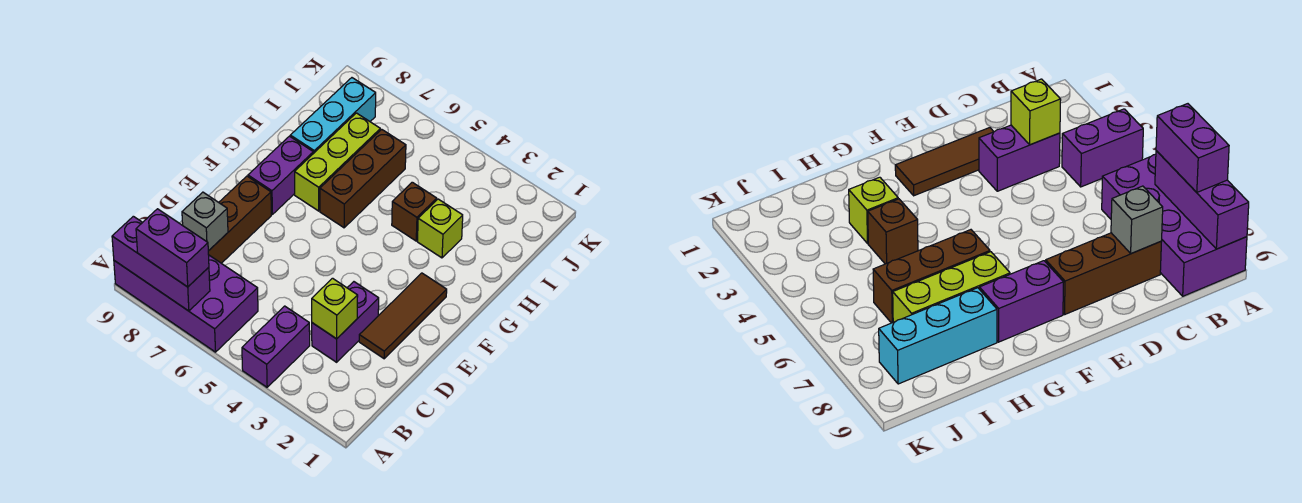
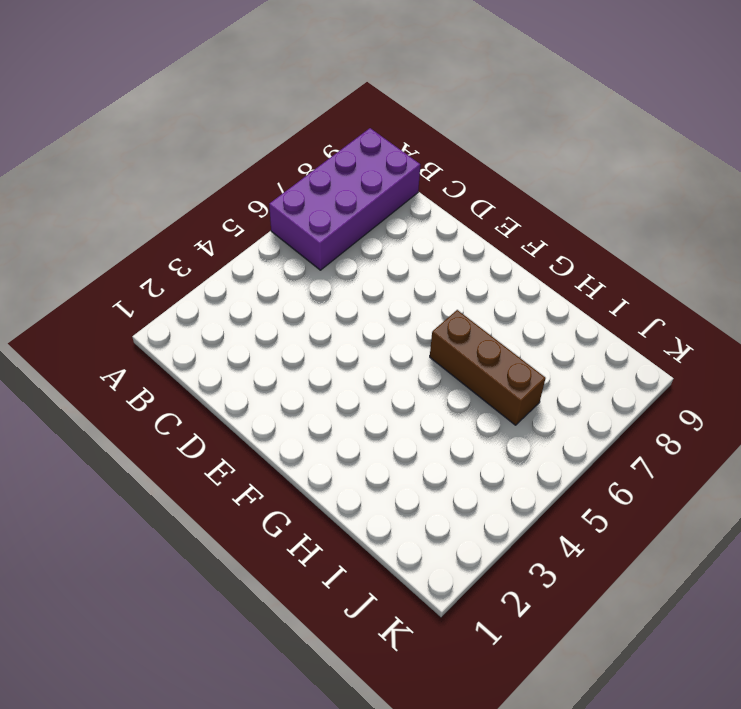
none -> purple brick A4:B4 level 1
none -> purple brick C3:D3 level 1
none -> brown brick C8:E8 level 1

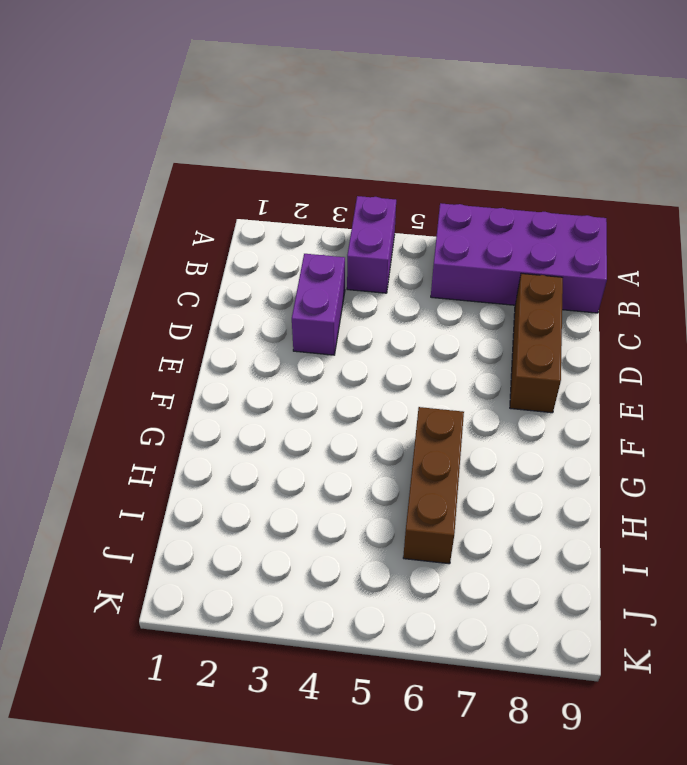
none -> brown tile D2:F2 level 1
none -> purple brick F8:G8 level 1
none -> lime brick G7:I7 level 1

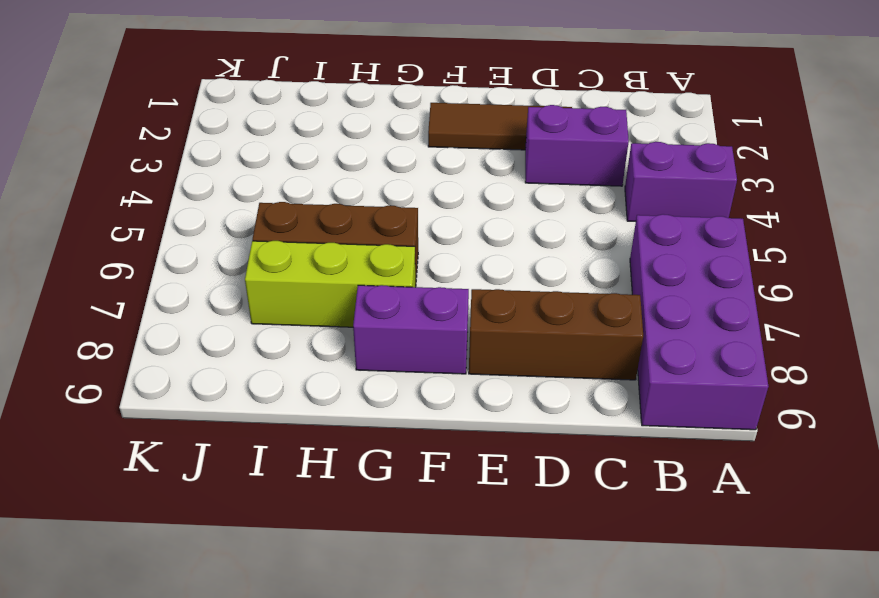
none -> lime brick H3 level 1
none -> brown brick H4 level 1
none -> cyan brick H8:J8 level 1

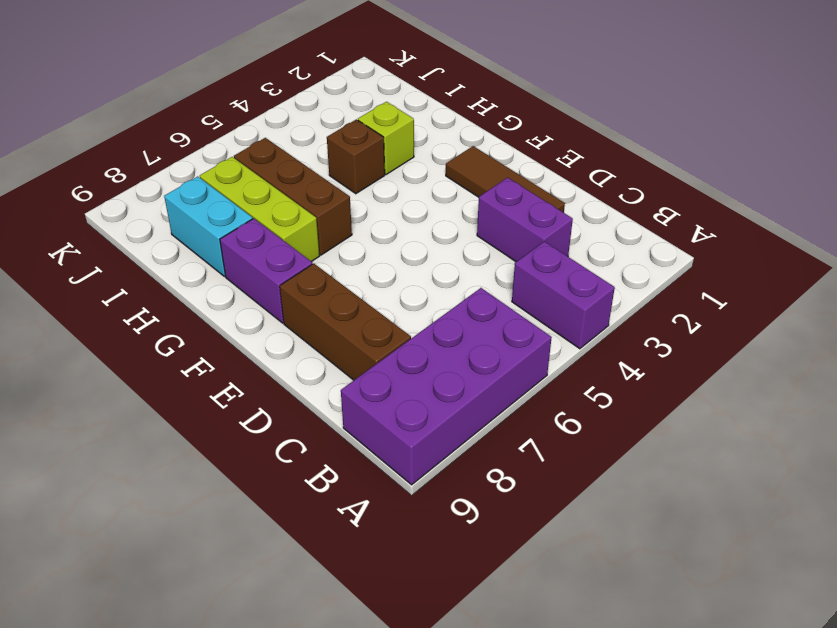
cyan brick H8:I8 level 1 -> cyan brick H8:J8 level 1
none -> purple brick A7:A9 level 2
none -> lime brick C3 level 2
none -> grey brick C8 level 2

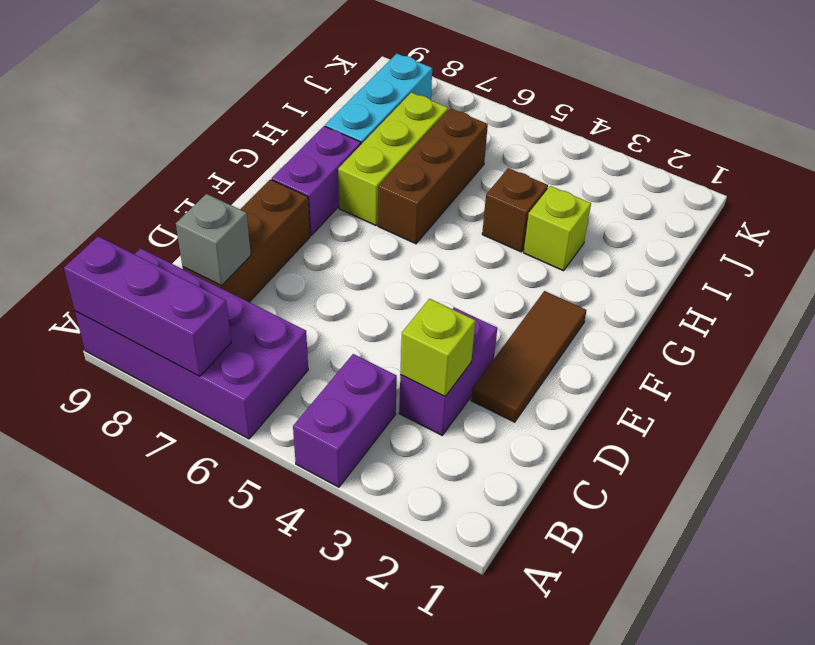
none -> purple brick A7:A8 level 3

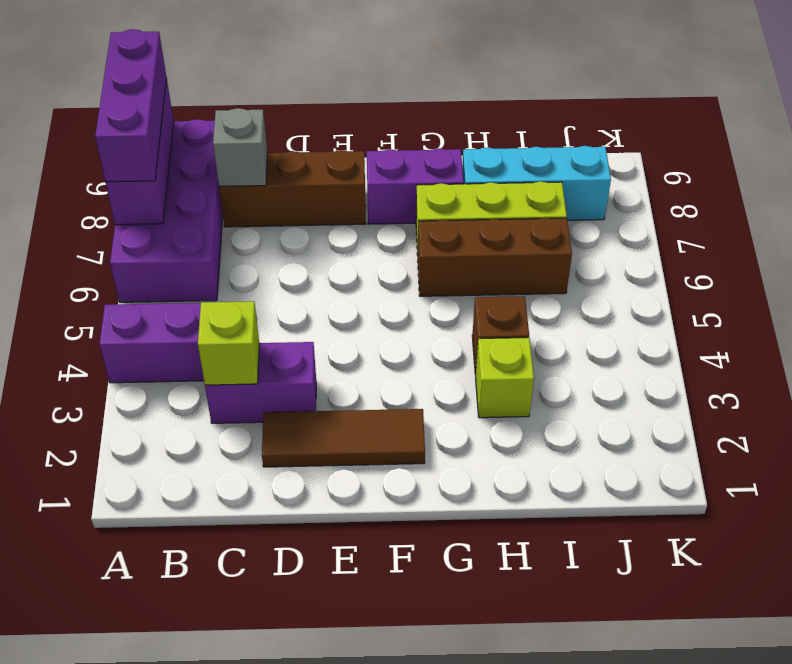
purple brick A7:A9 level 3 -> purple brick A7:A8 level 3

